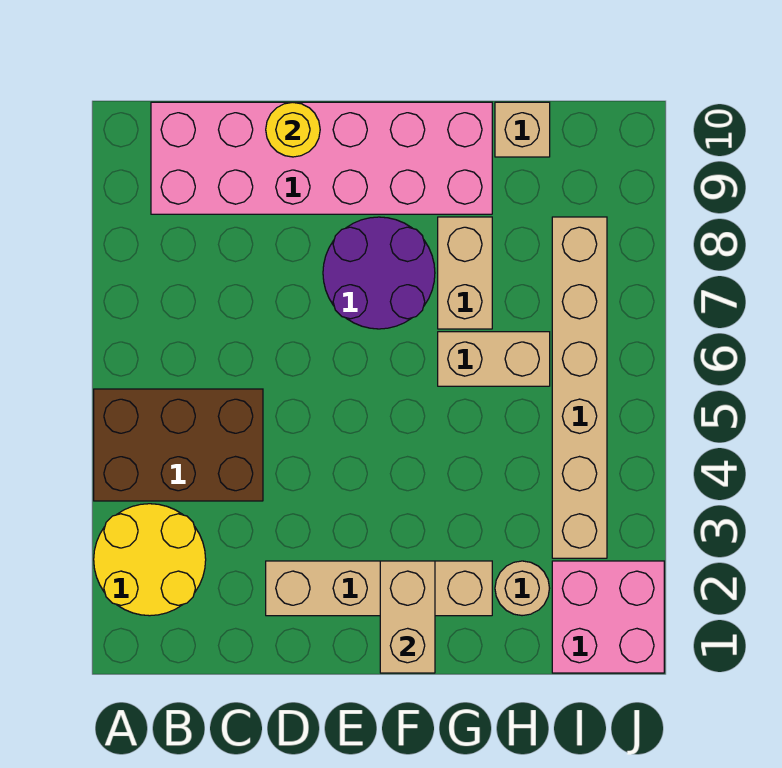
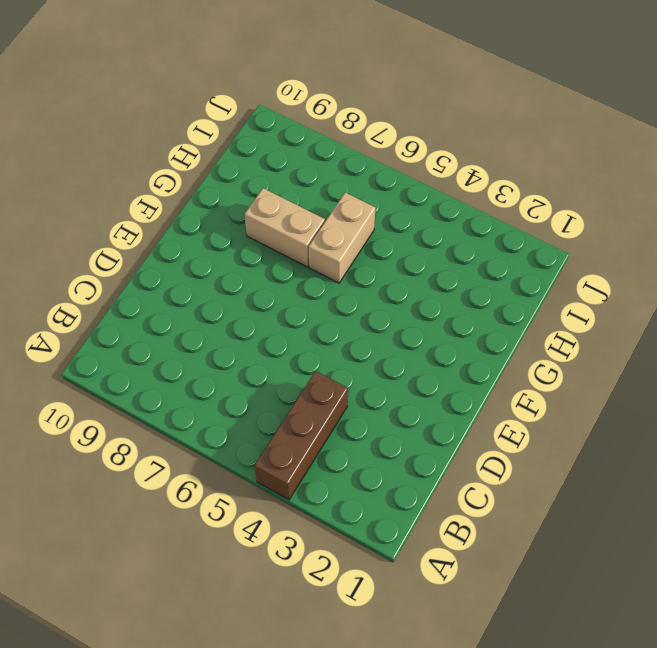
brown brick A4:C4 level 1 -> brown brick A4:C5 level 1
none -> yellow round brick A2:B3 level 1
none -> pink brick B9:G10 level 1
none -> tan brick D2:G2 level 1

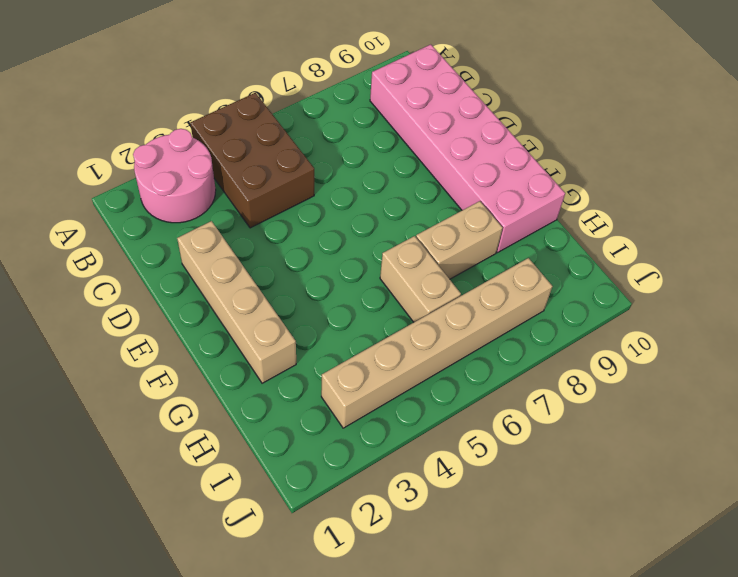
pink round brick A2:B3 level 1 -> yellow round brick A2:B3 level 1
none -> purple round brick E7:F8 level 1
none -> tan round brick H2 level 1
none -> tan brick H10 level 1

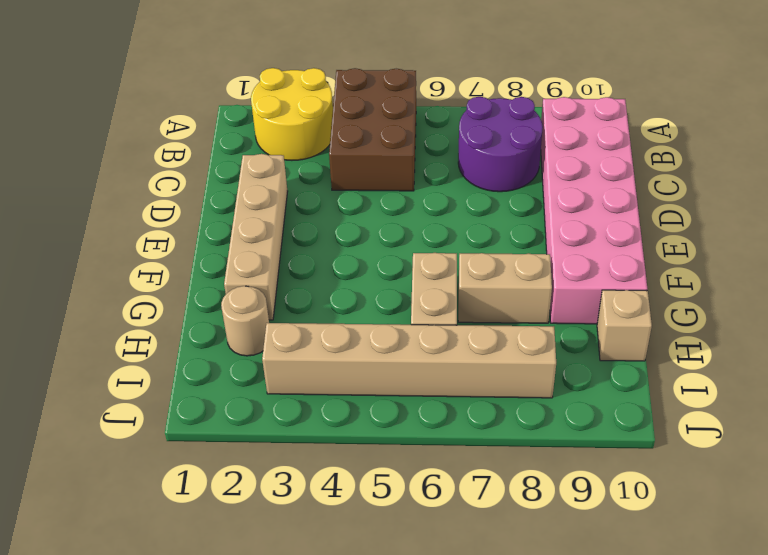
purple round brick B7:C8 level 1 -> purple round brick E7:F8 level 1
none -> pink brick I1:J2 level 1
none -> yellow round brick D10 level 2
none -> tan brick F1:F2 level 2

